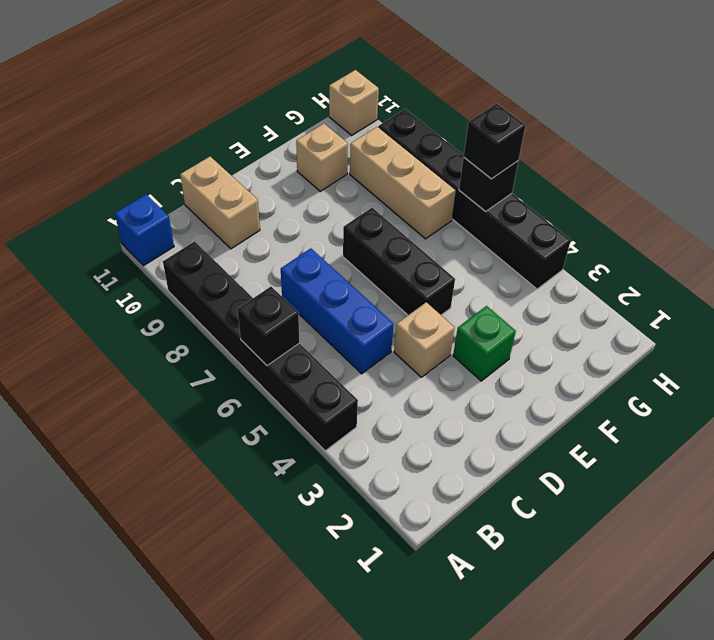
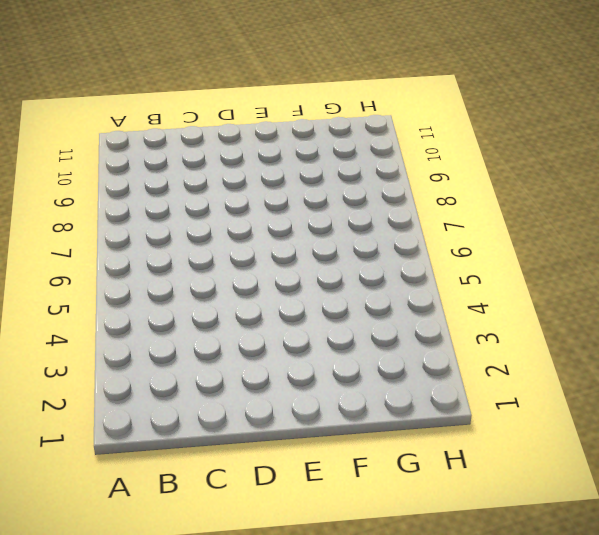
none -> black brick A4:A9 level 1
none -> blue brick A11 level 1
none -> blue brick C5:C7 level 1

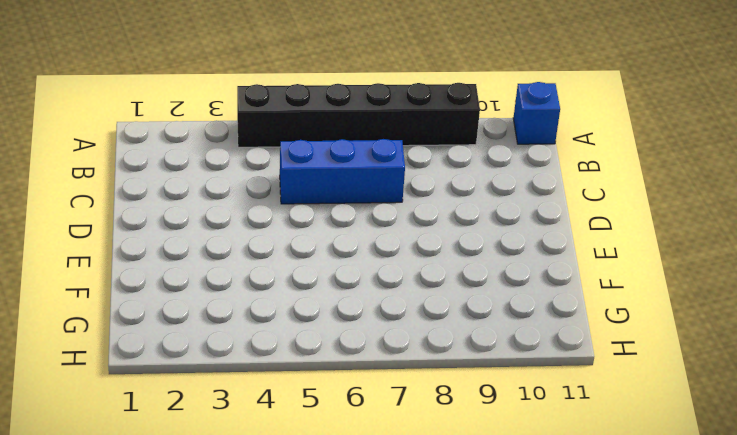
none -> tan brick C10:C11 level 1
none -> tan brick D4 level 1
none -> green brick E3 level 1

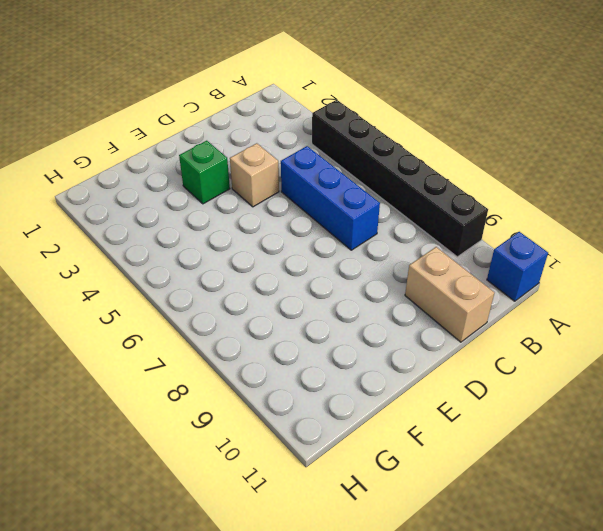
none -> black brick E5:E7 level 1
none -> tan brick F10 level 1
none -> tan brick G7:G9 level 1

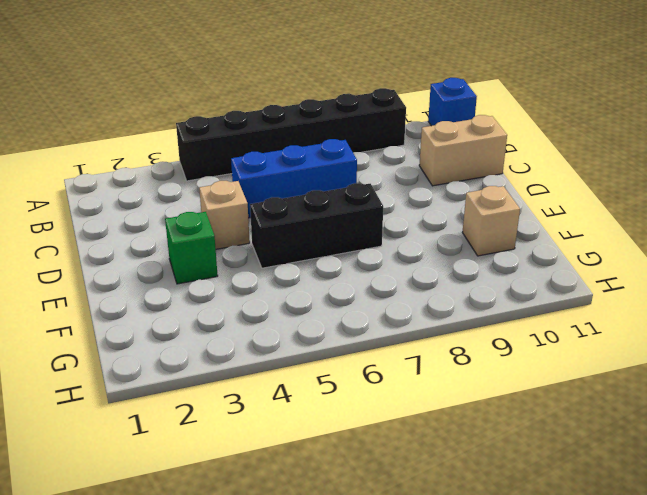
none -> tan brick G7:G9 level 1
none -> black brick H4:H9 level 1
none -> tan brick H11 level 1

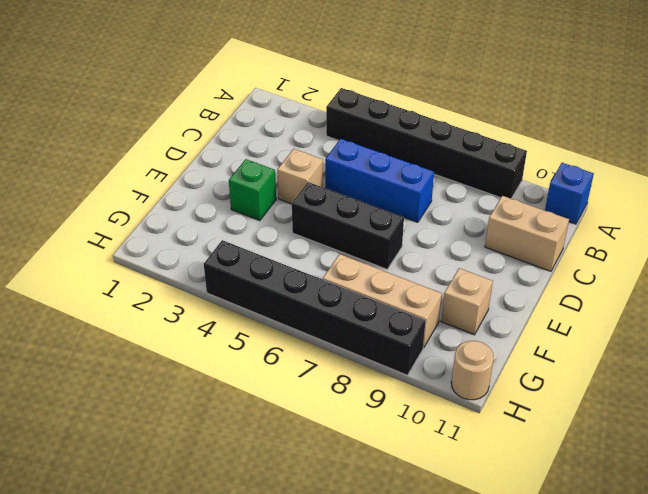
tan round brick H11 level 1 -> tan brick H11 level 1
none -> black brick A6 level 2
none -> black brick H6 level 2
none -> black brick H6 level 3

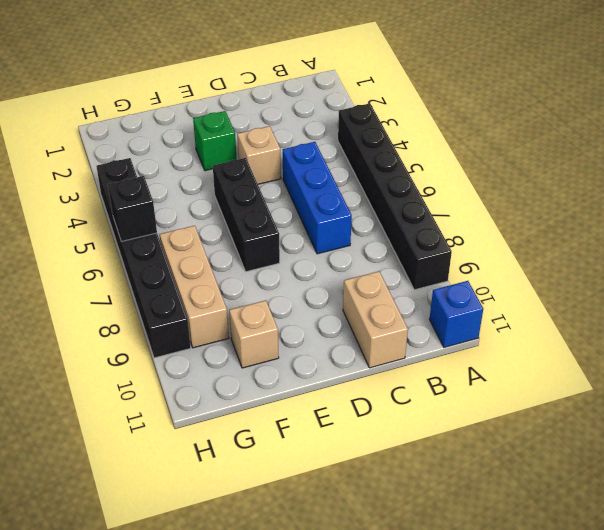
none -> tan brick H11 level 1
none -> black brick A6 level 2
none -> black brick H6 level 3

